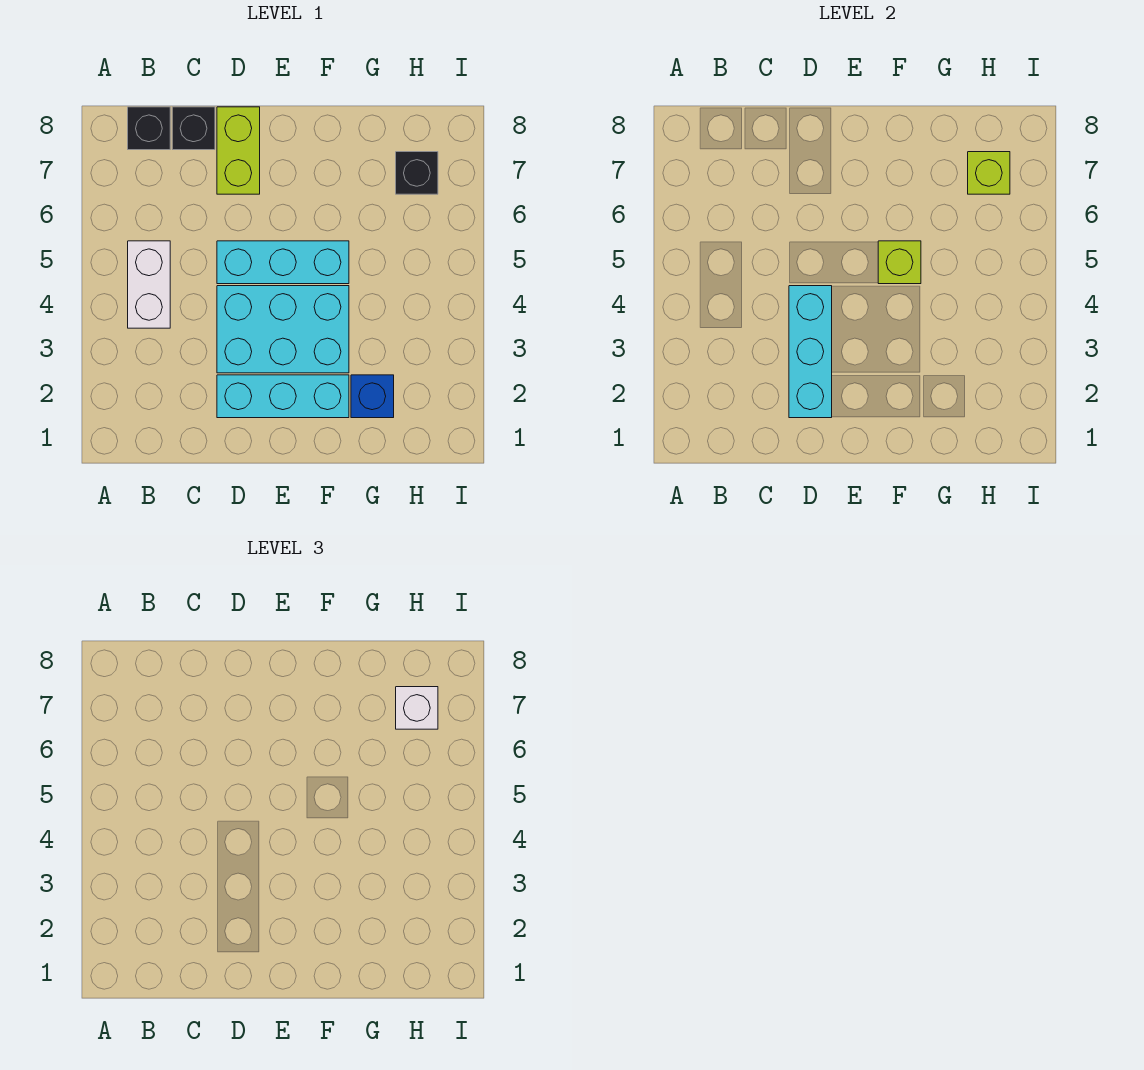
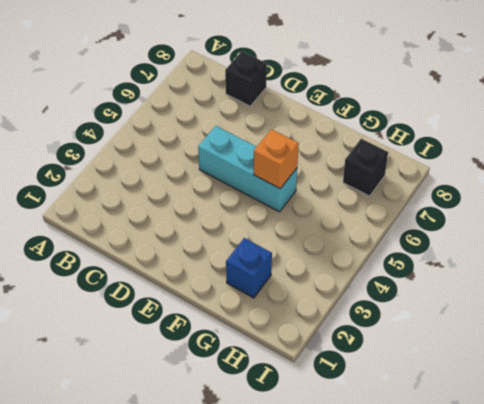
orange brick F5 level 2 -> lime brick F5 level 2
none -> white brick B4:B5 level 1
none -> black brick B8 level 1
none -> cyan brick D2:F2 level 1

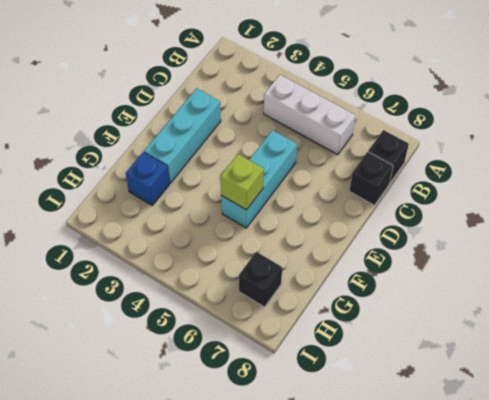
white brick B4:B6 level 1 -> white brick B4:B5 level 1
none -> cyan brick D3:F4 level 1
none -> lime brick D7:D8 level 1
none -> cyan brick D2:D4 level 2

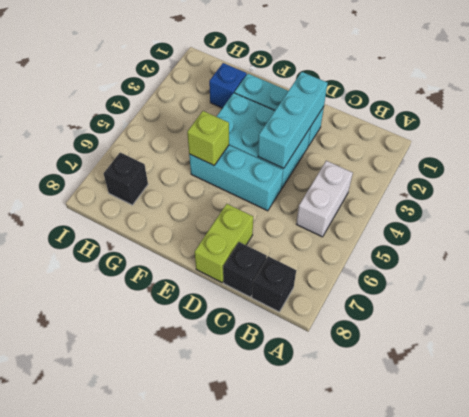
none -> lime brick H7 level 2
none -> white brick H7 level 3

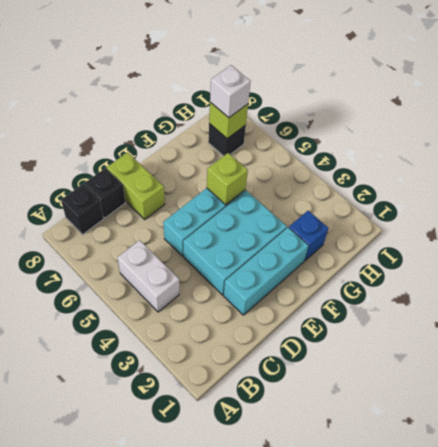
none -> cyan brick D2:D4 level 2

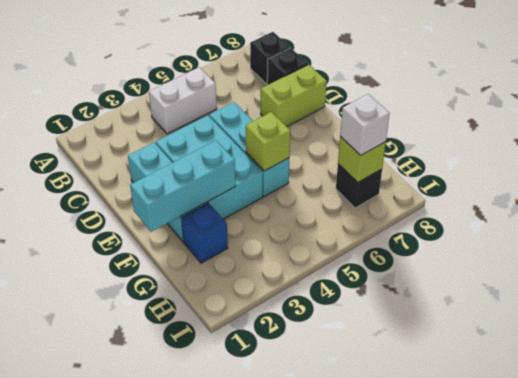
cyan brick F1:F3 level 2 -> cyan brick D2:D4 level 2

